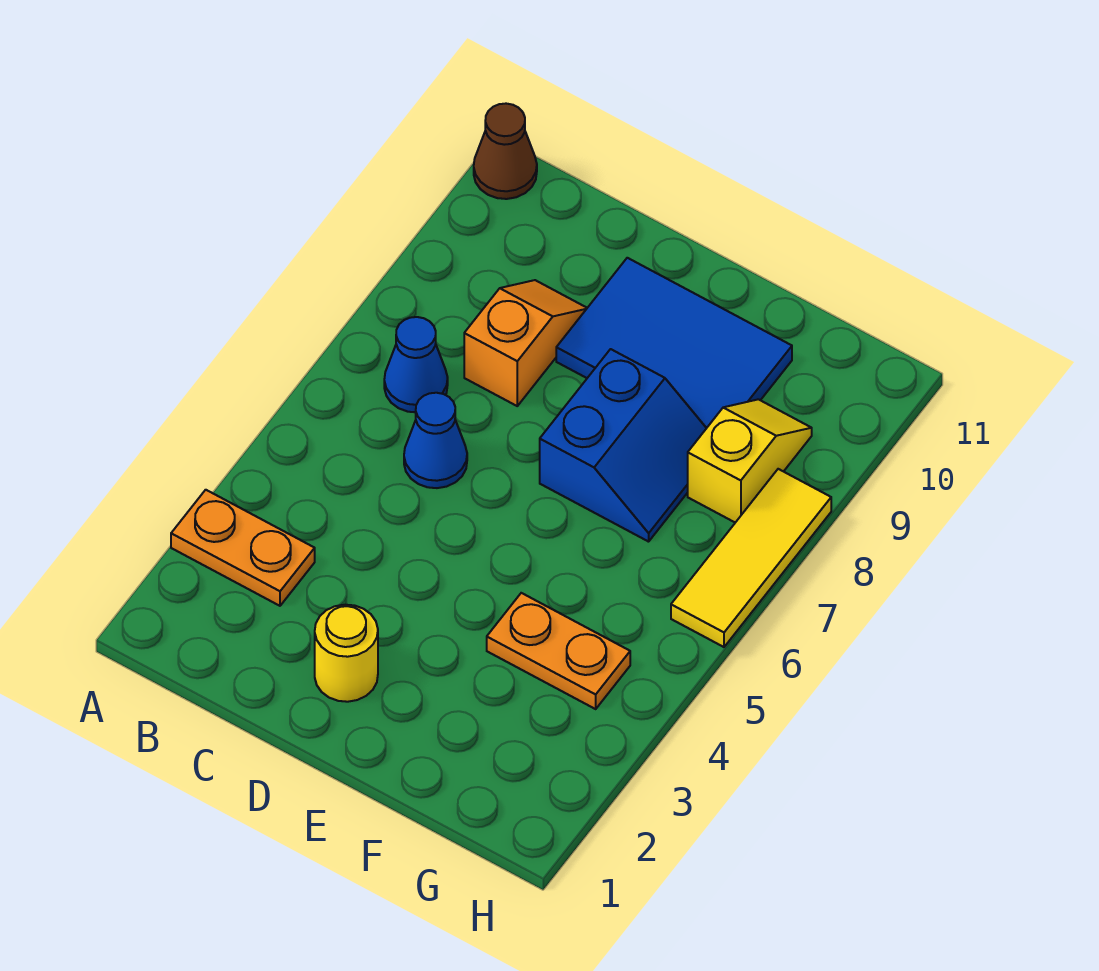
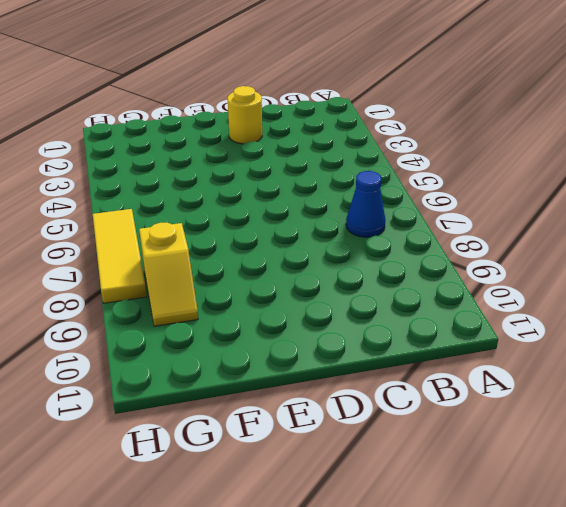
none -> orange plate A3:B3 level 1
none -> brown cone A11 level 1

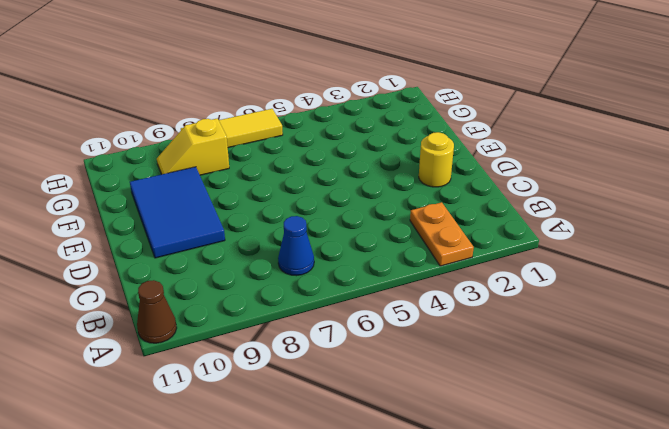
none -> blue cone C6 level 1
none -> orange slope C8:C9 level 1 top 8

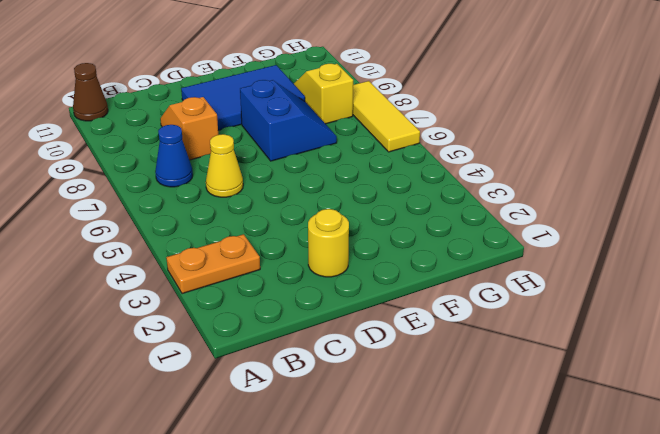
yellow cone C6 level 1 -> blue cone C6 level 1
none -> orange plate F4:G4 level 1

